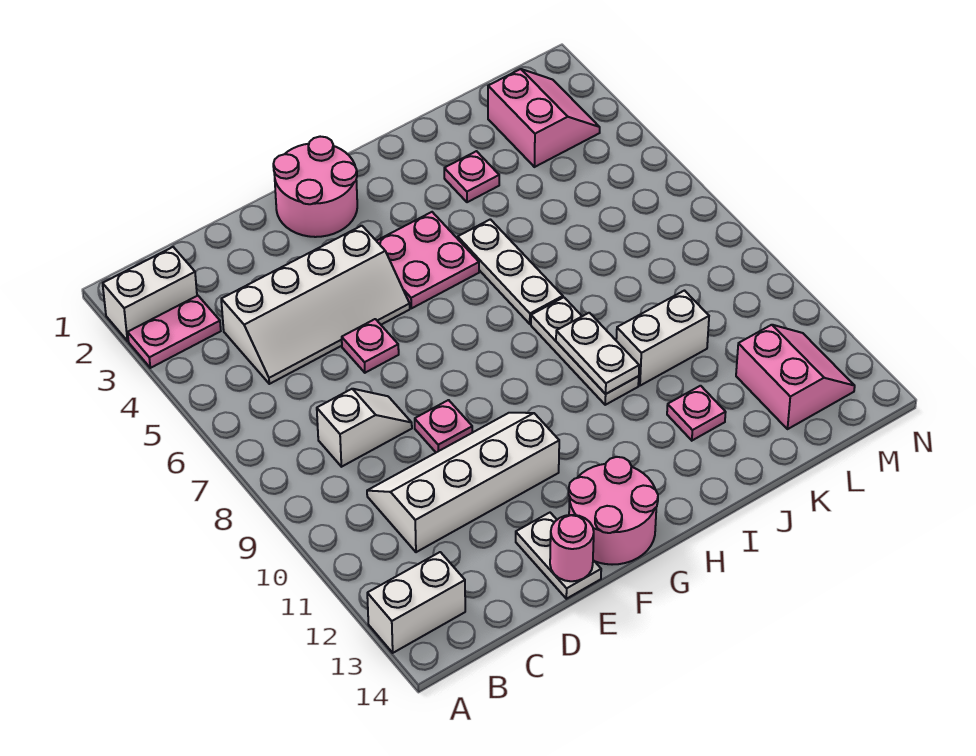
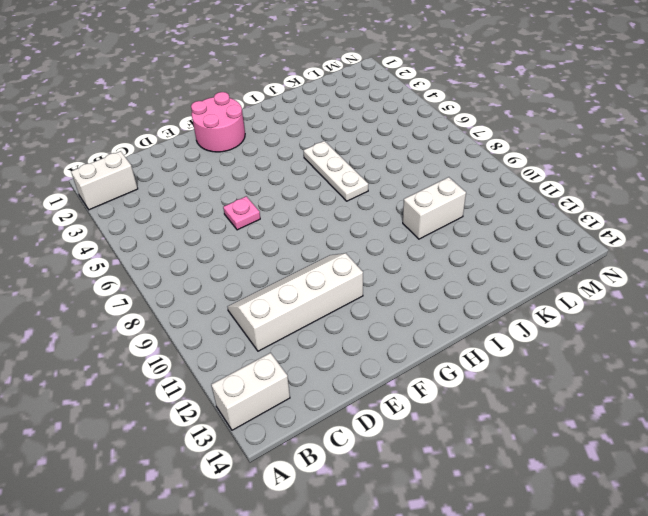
none -> pink plate A3:B3 level 1
none -> white slope C4:F5 level 1 top 4
none -> white slope C8:D8 level 1 top C

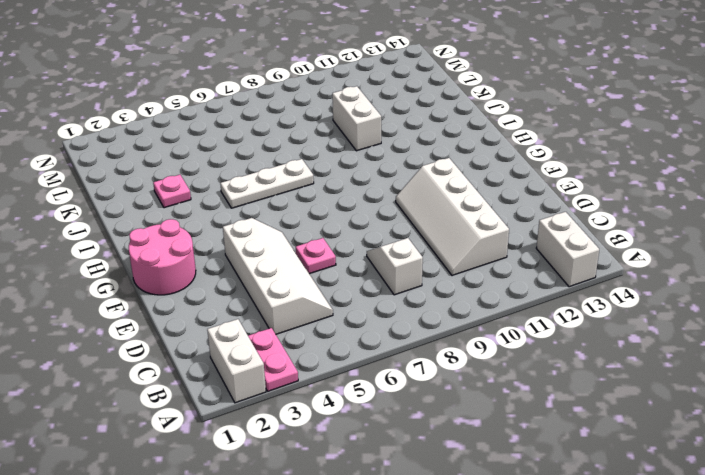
none -> pink plate E9 level 1
none -> white plate E13:E14 level 1
none -> pink round brick F13:G14 level 1

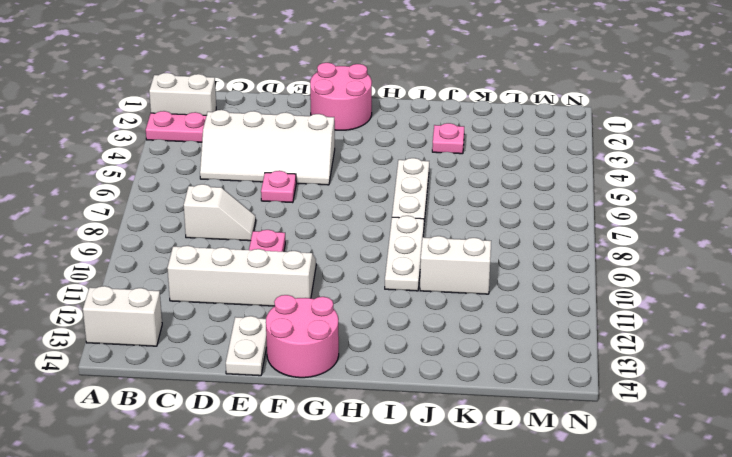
none -> pink plate G4:H5 level 1
none -> pink plate J12 level 1
none -> pink slope L2:M3 level 1 top L

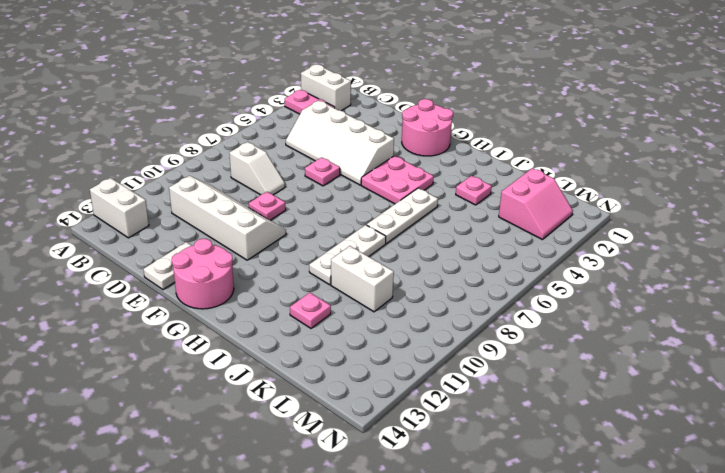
none -> pink slope L12:M13 level 1 top L
none -> pink round brick E14 level 2
none -> white plate I9:I10 level 2

